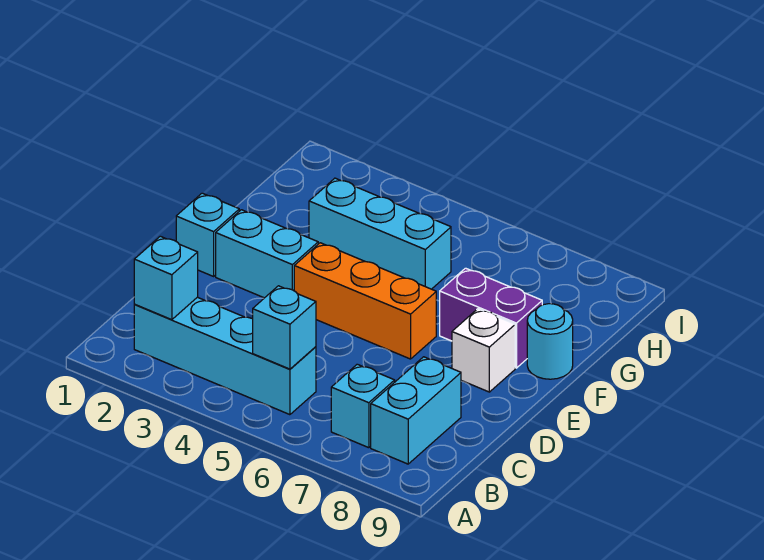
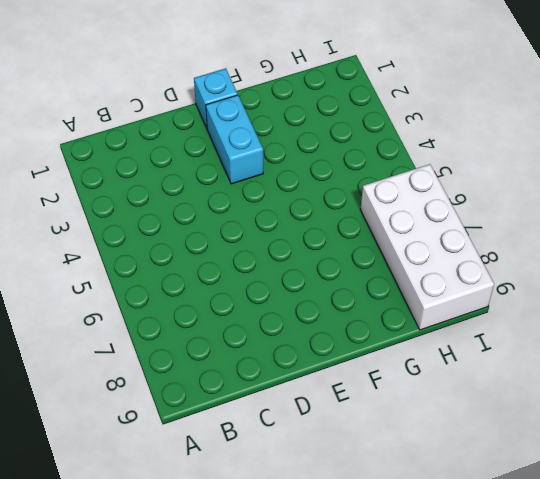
white brick H6:I9 level 1 -> none
none -> cyan brick B2:B5 level 1
none -> cyan brick B7 level 1
none -> cyan brick B8:C8 level 1

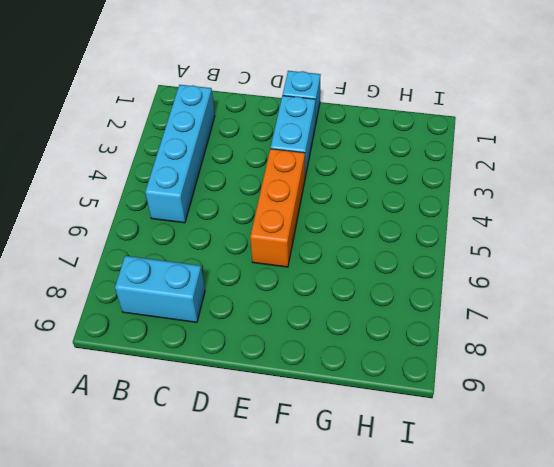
none -> cyan brick B7 level 1
none -> white brick E8 level 1
none -> purple brick F7:F8 level 1

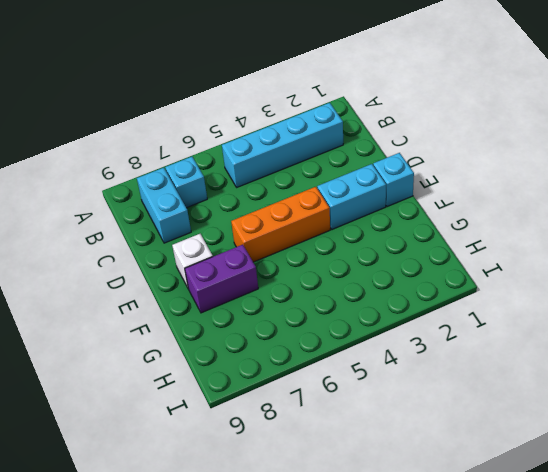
none -> cyan round brick F9 level 1
none -> cyan brick G3:G5 level 1
none -> cyan brick B2 level 2

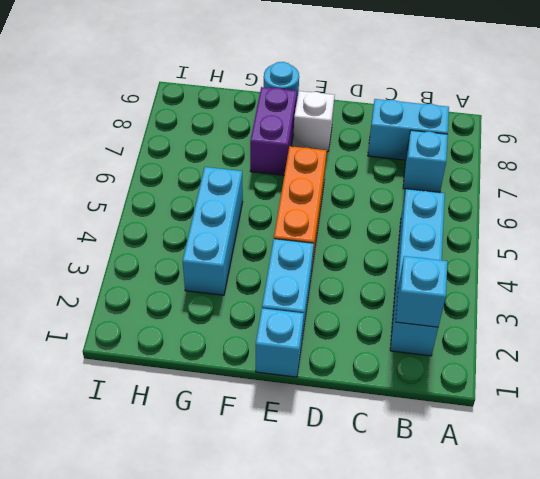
none -> cyan brick B5 level 2

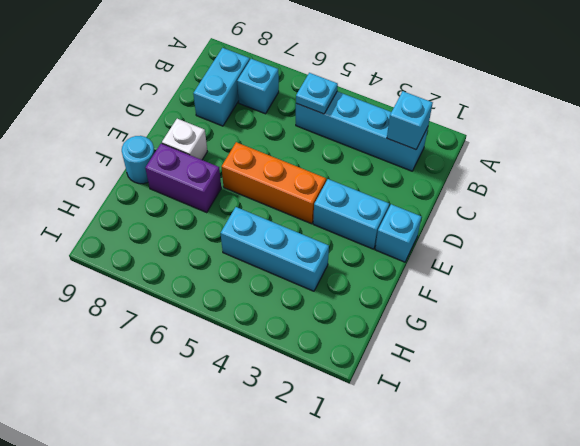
cyan plate B5 level 2 -> cyan brick B5 level 2

